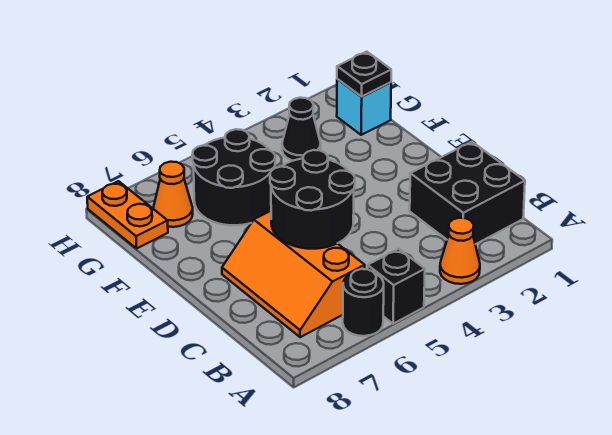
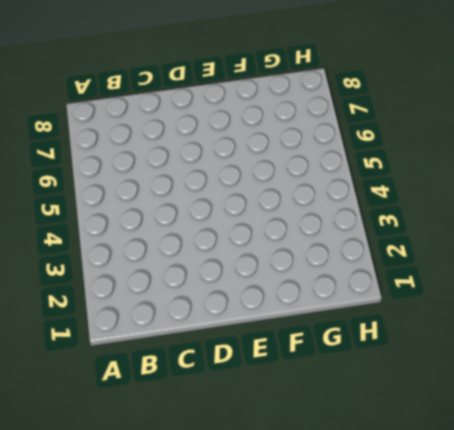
none -> orange cone A3 level 1
none -> black brick A5 level 1
none -> black round brick A6 level 1

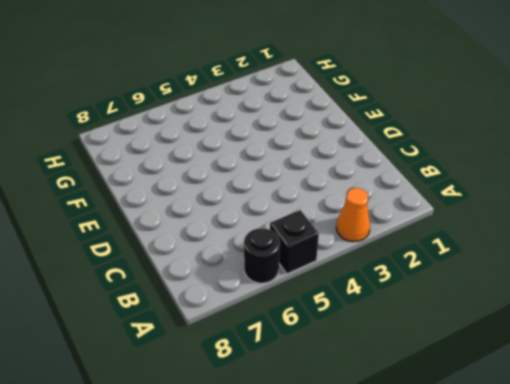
none -> black brick B1:C2 level 1
none -> orange slope B6:D7 level 1 top 6
none -> black round brick F5:G6 level 1

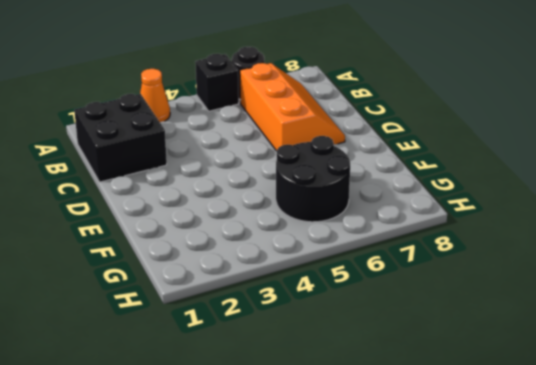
none -> cyan brick G1 level 1
none -> black cone G3 level 1
none -> orange cone G7 level 1

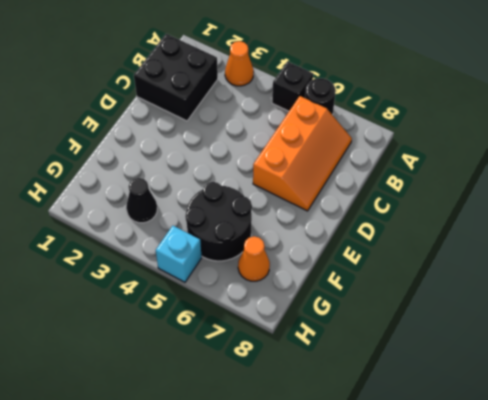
cyan brick H5 level 1 -> cyan brick G1 level 1
none -> orange plate G8:H8 level 1
none -> black round brick C5:D6 level 2
none -> black plate G1 level 2

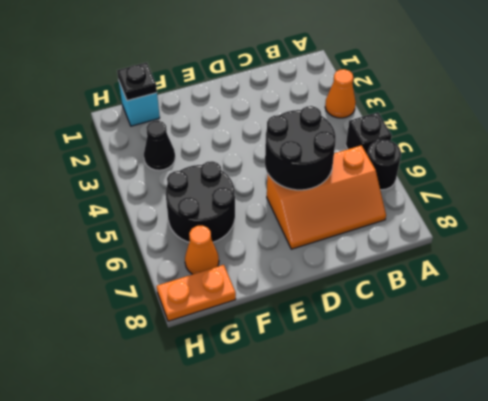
none -> black brick B1:C2 level 1

